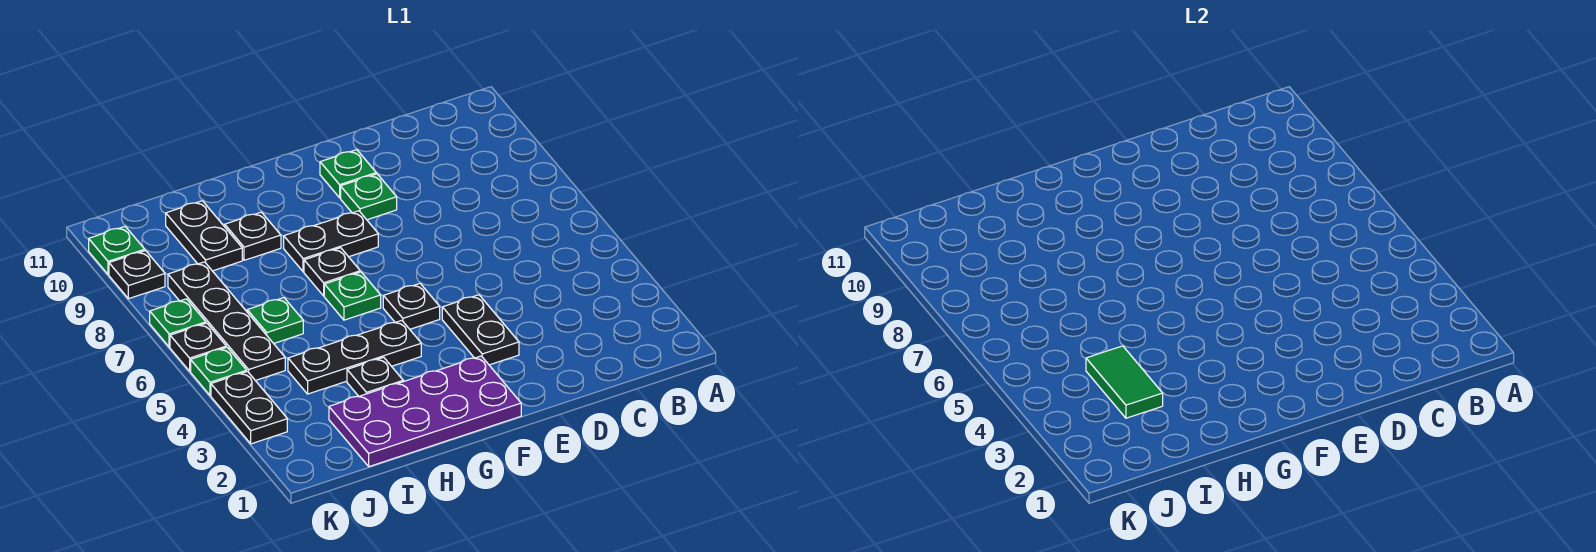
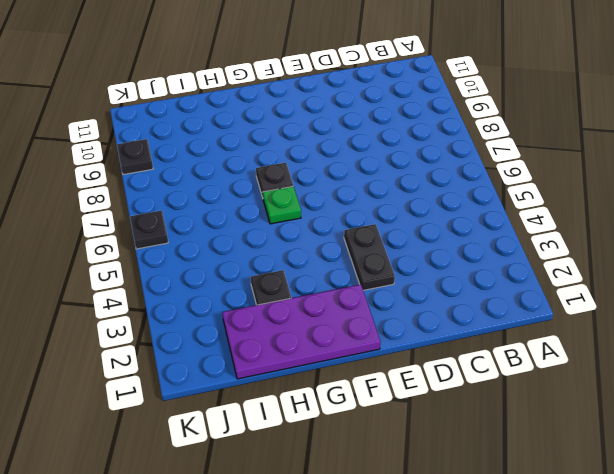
none -> green plate E9 level 1
none -> green plate E10 level 1
none -> black plate F5 level 1

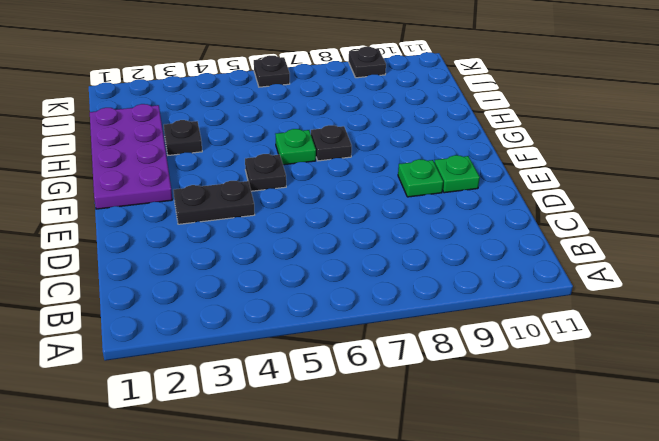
none -> black plate F8:G8 level 1
none -> black plate G4:I4 level 1
none -> black plate H9 level 1

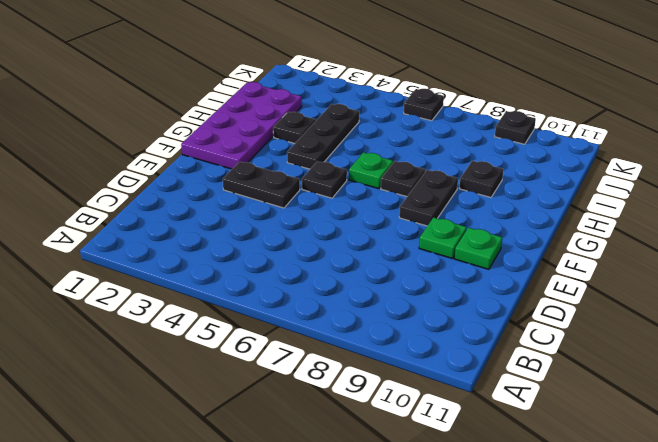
none -> green plate I6 level 1
none -> black plate I9:I10 level 1
none -> black plate J5:J8 level 1

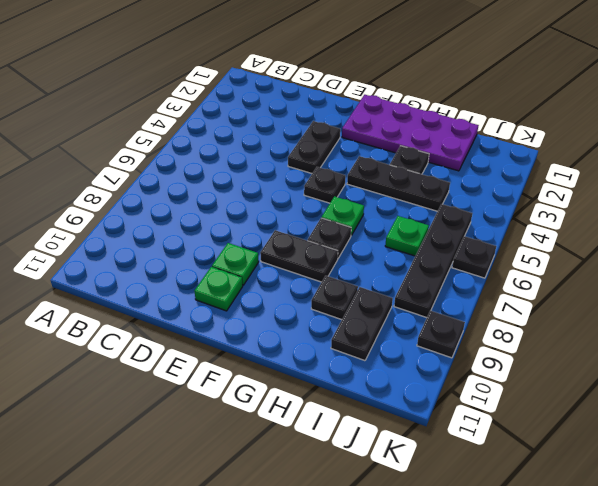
none -> black plate K3:K4 level 1
none -> green plate K5 level 1
none -> green plate K7 level 1

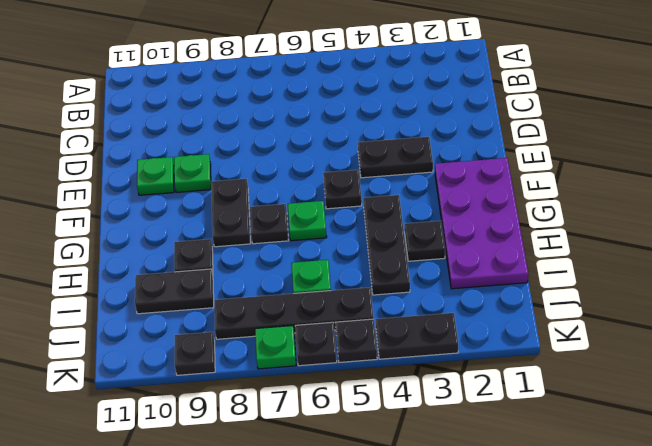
black plate K5 level 1 -> green plate K5 level 1
none -> green plate K10 level 1
none -> green tile I3:I4 level 2

